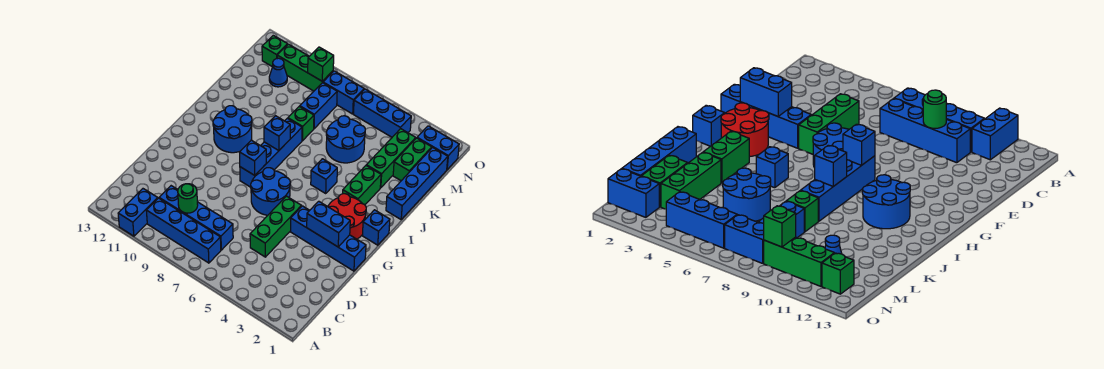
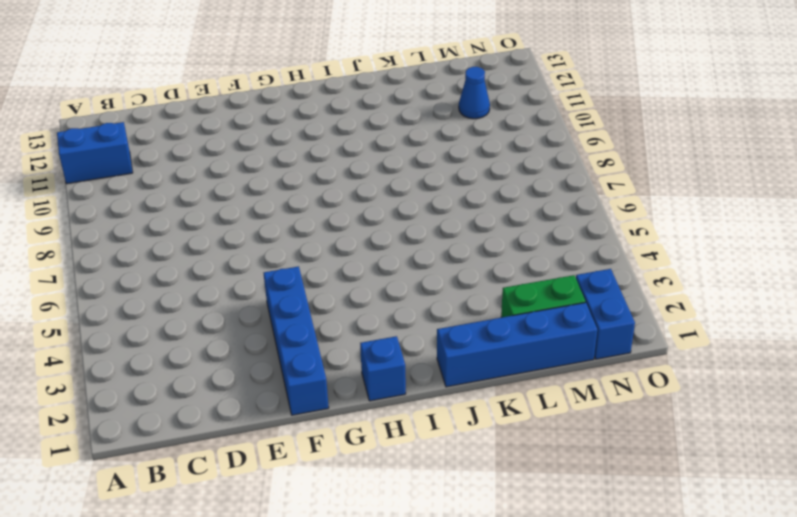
none -> blue brick B7:B10 level 1
none -> blue brick C7:C10 level 1
none -> green brick D5:F5 level 1

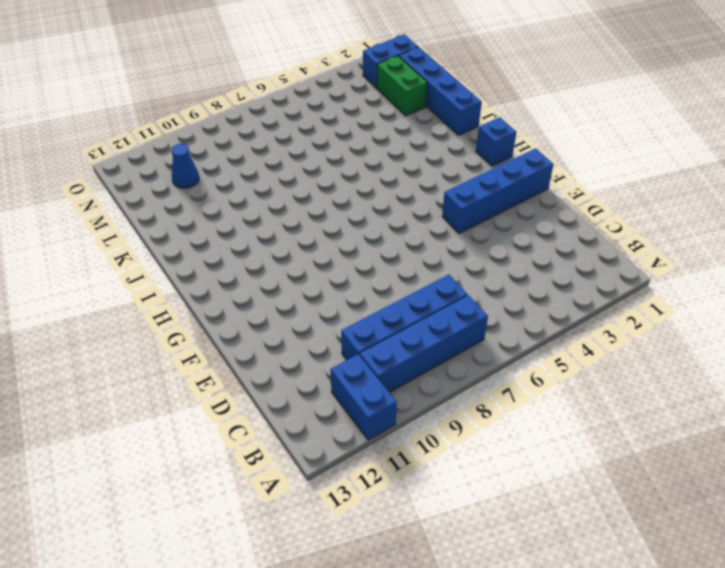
none -> green brick D5:F5 level 1
none -> blue round brick F6:G7 level 1
none -> red round brick G2:H3 level 1

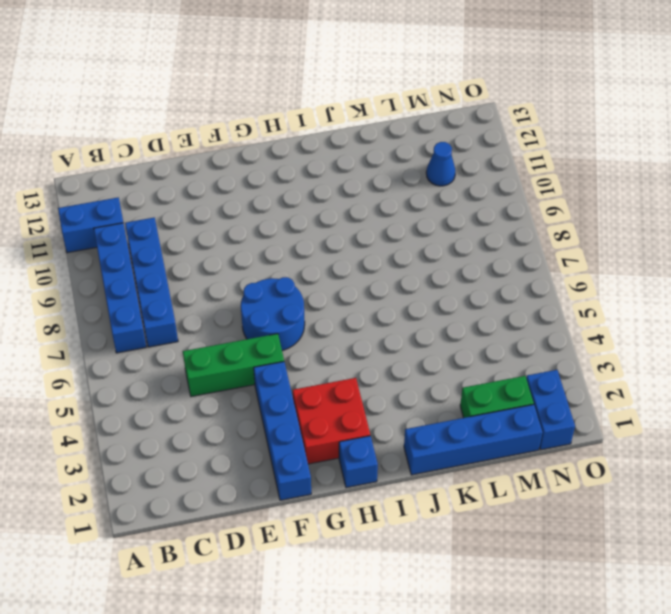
red brick G2:H3 level 1 -> red round brick G2:H3 level 1
none -> blue brick G8:J8 level 1
none -> blue round brick H10:I11 level 1
none -> green brick I3:J3 level 1

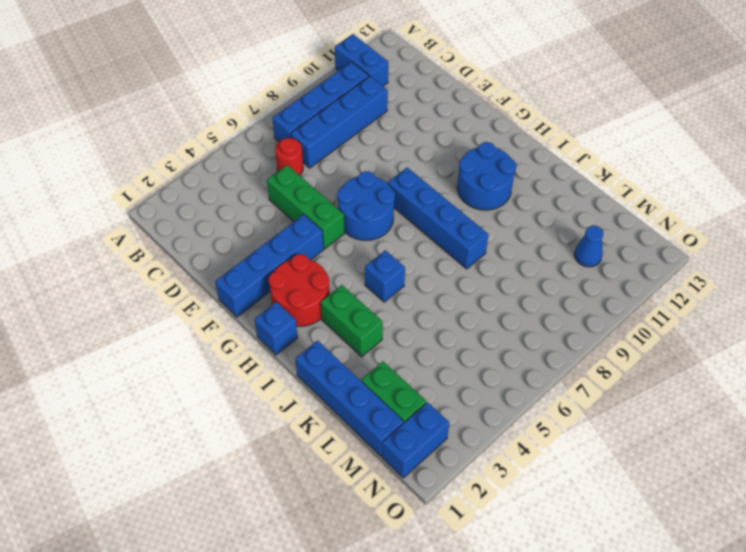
red round brick C6 level 1 -> none
none -> green brick K3:M3 level 1
none -> blue round brick K5:L6 level 1
none -> green brick K8 level 1

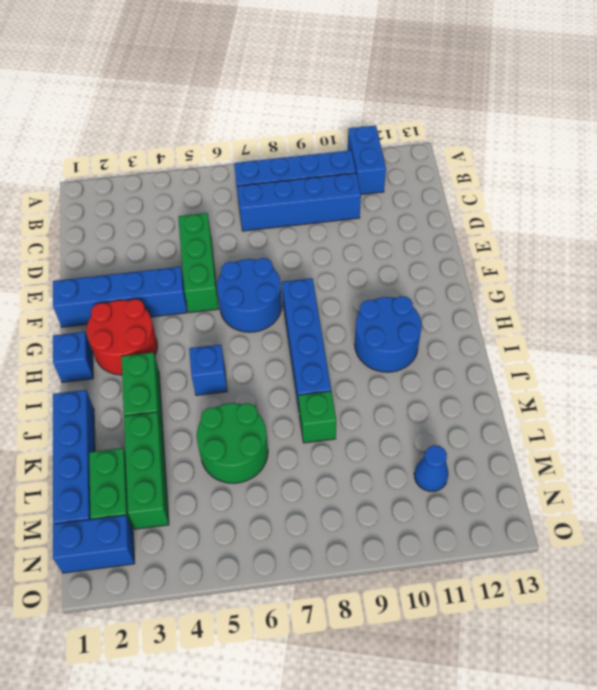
green round brick K5:L6 level 1 -> blue round brick K5:L6 level 1
none -> blue brick L8:M8 level 1
none -> blue brick N4:N6 level 1
none -> blue brick N7:N8 level 1

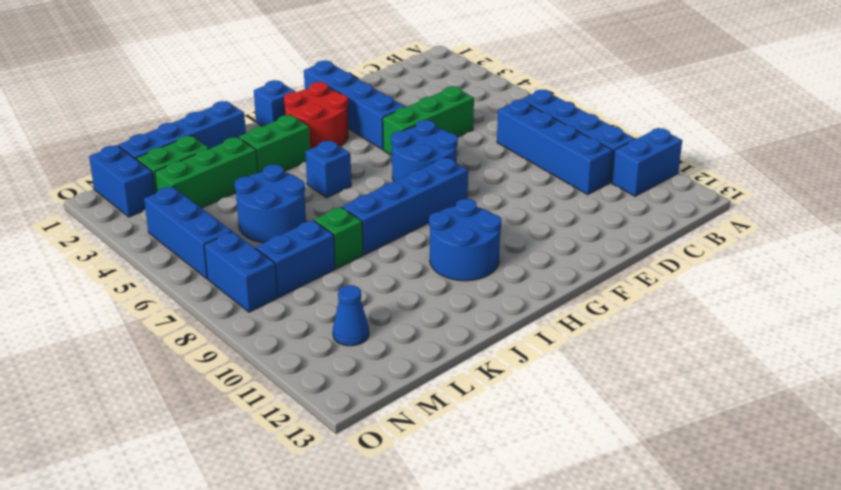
none -> green brick N9:N11 level 1
none -> green brick N12 level 1
none -> green round brick C9 level 2

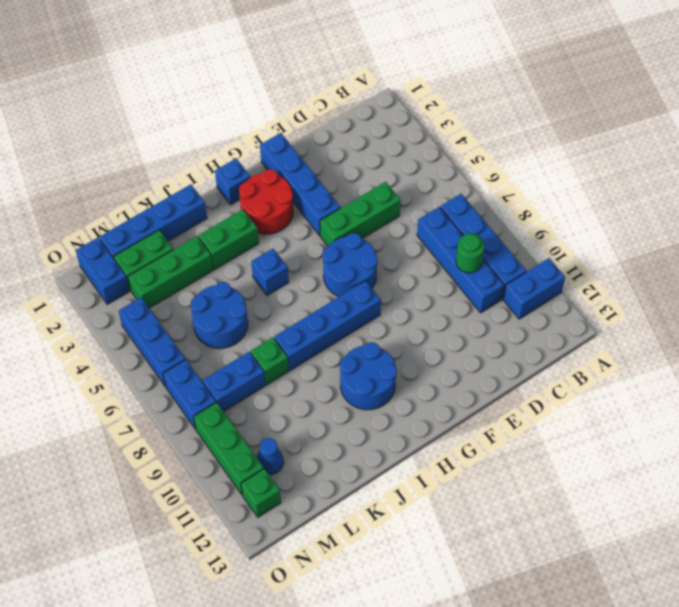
none -> blue brick F2:F3 level 2
none -> blue brick G8 level 2
none -> blue brick I8 level 2

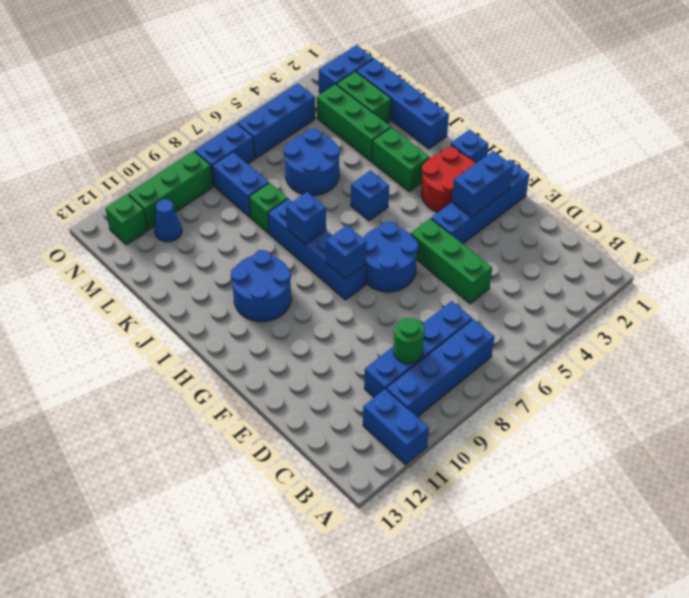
none -> green brick N9 level 2

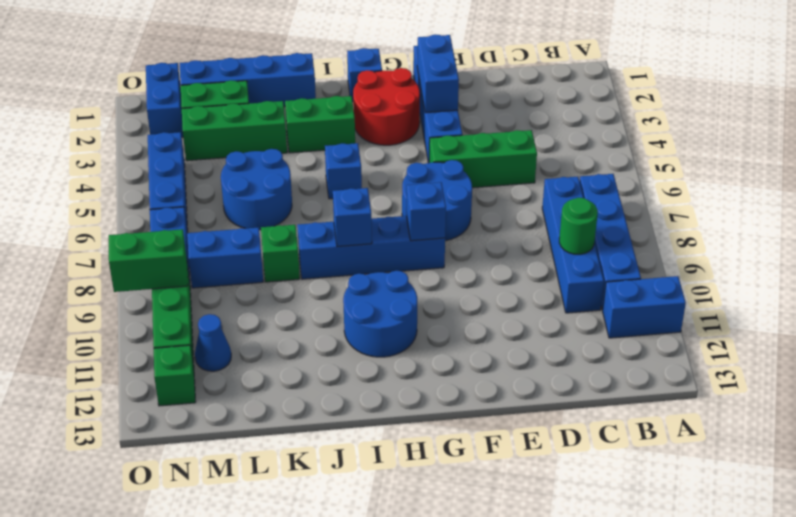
green brick N9:O9 level 2 -> green brick N9 level 2

